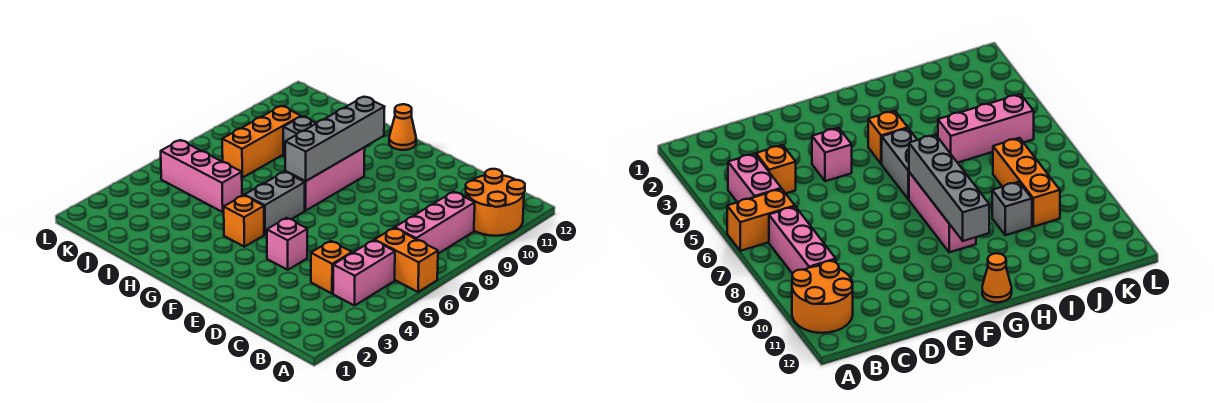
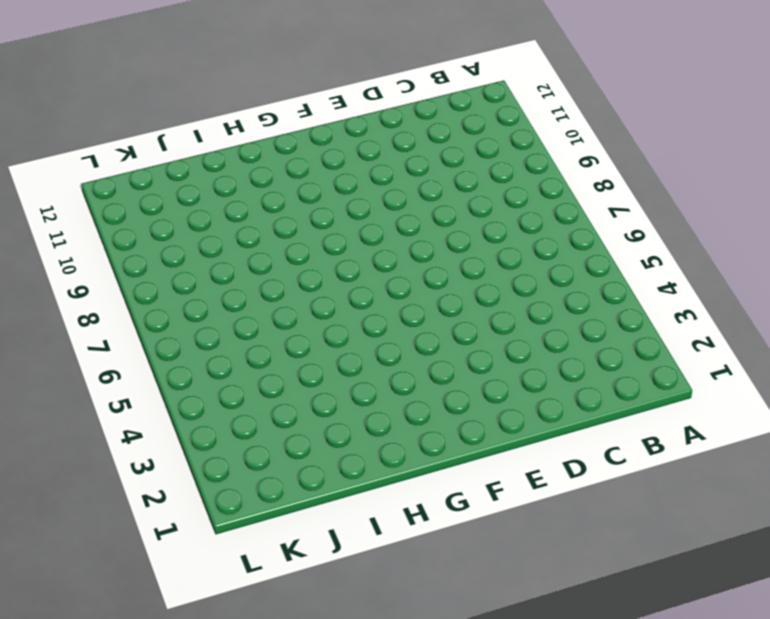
none -> orange brick A6:B6 level 1
none -> orange round brick A10:B11 level 1
none -> pink brick B4:B5 level 1

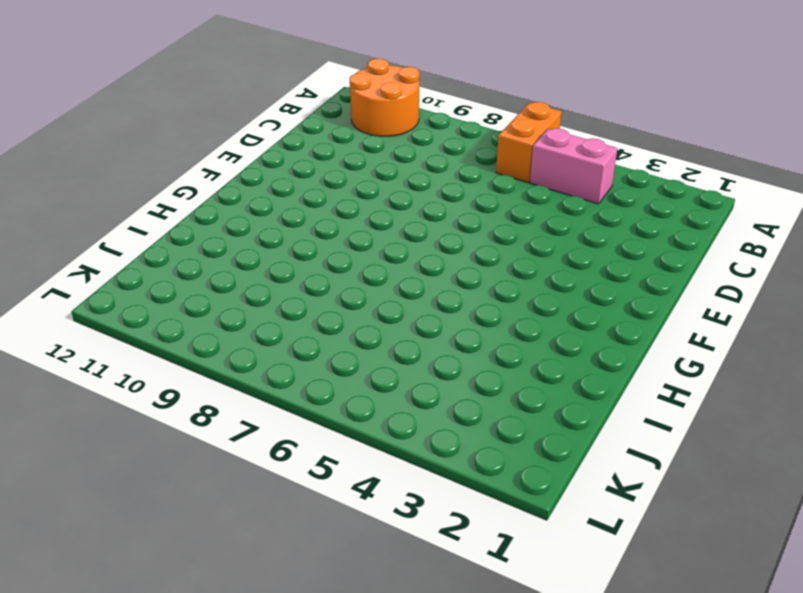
none -> pink brick B7:B9 level 1
none -> orange brick C4 level 1
none -> pink brick E4 level 1

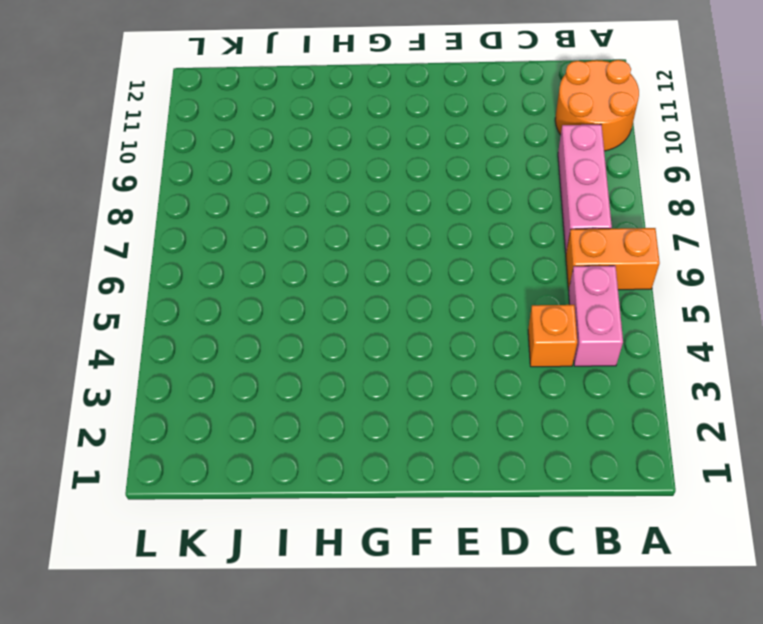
none -> pink brick E4 level 1
none -> orange brick G4 level 1
none -> grey brick G5:G6 level 1

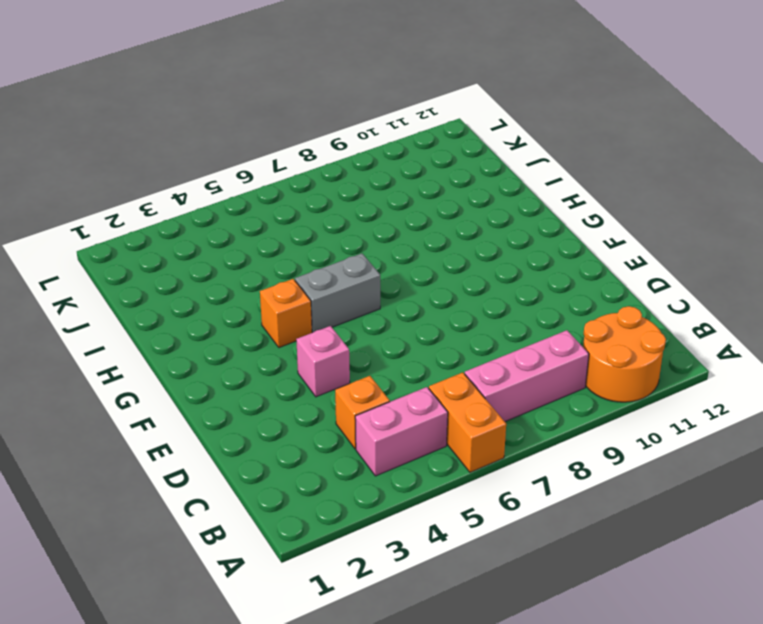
none -> pink brick G7:G9 level 1
none -> orange cone G12 level 1
none -> pink brick I5:K5 level 1

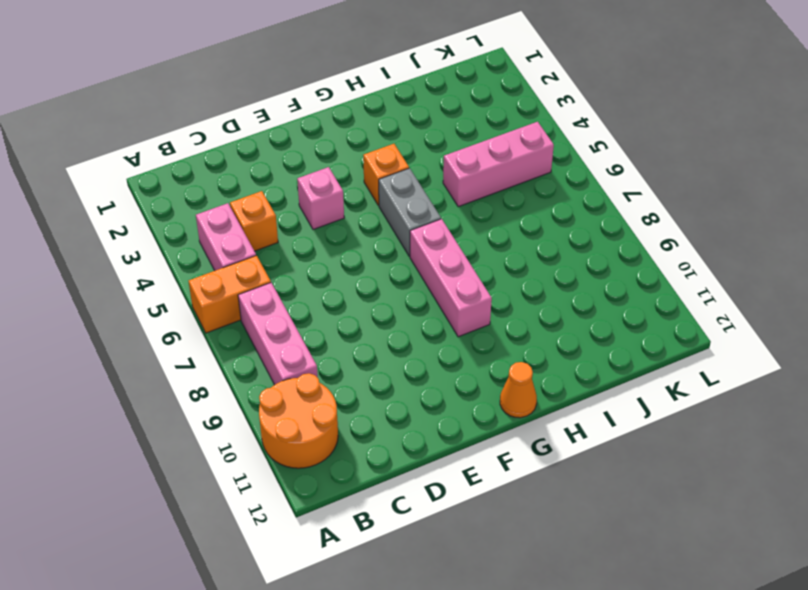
none -> grey brick I9 level 1
none -> orange brick J7:J9 level 1
none -> grey brick G7:G10 level 2

